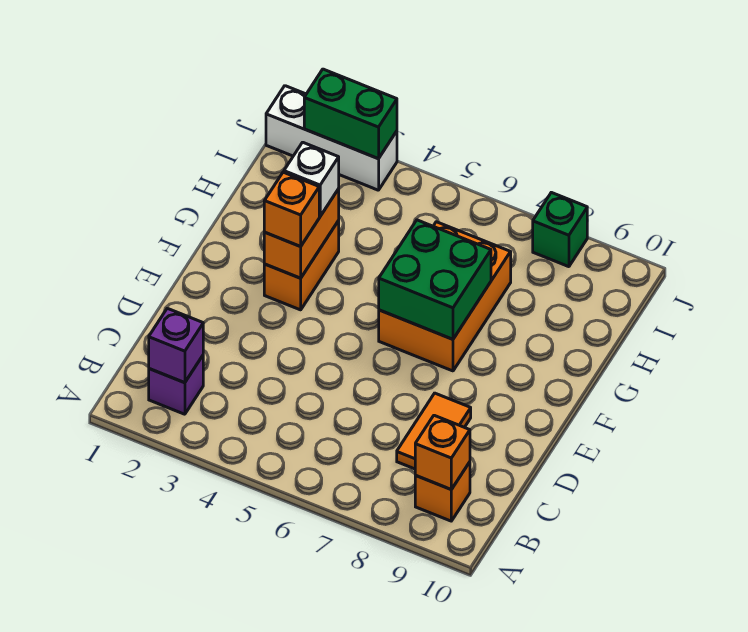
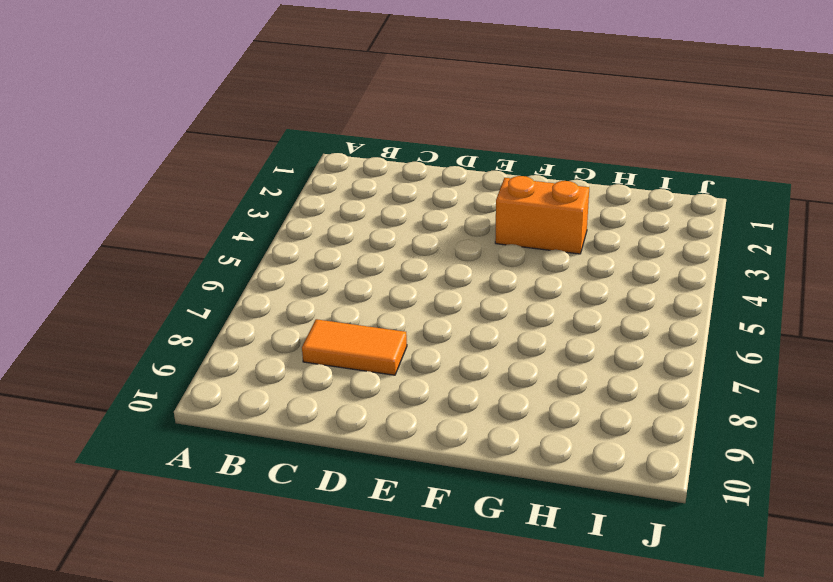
none -> purple brick B2 level 1
none -> orange brick B9 level 1
none -> orange brick F6:H7 level 1

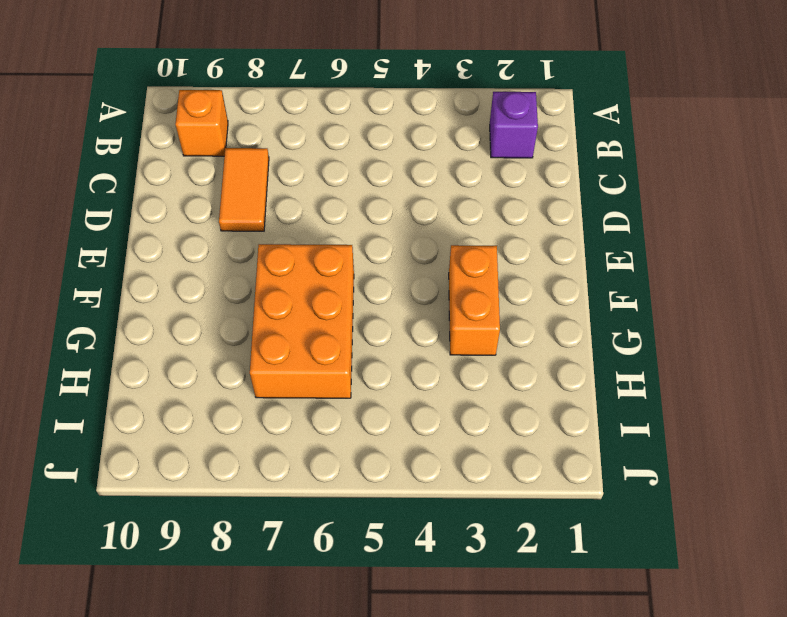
none -> white brick J1:J3 level 1
none -> green brick J8 level 1
none -> purple brick B2 level 2

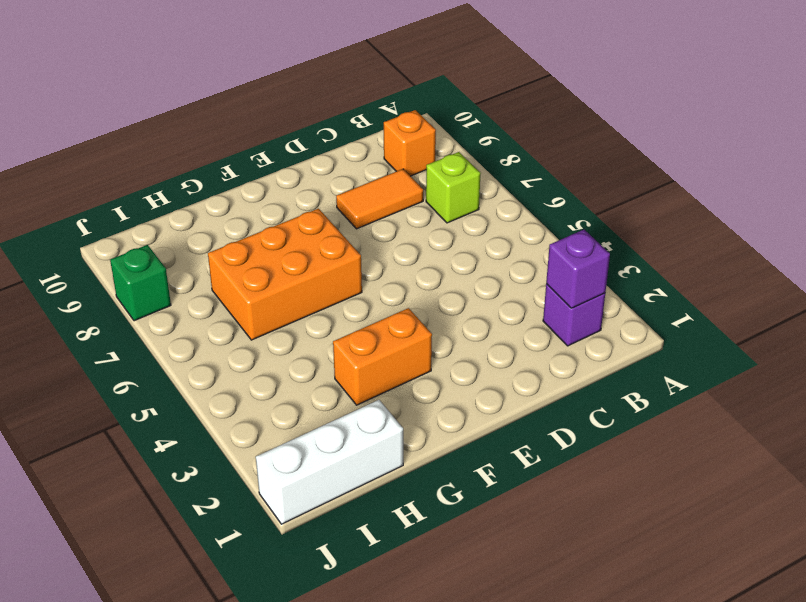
lime brick B7 level 1 -> none
white brick H1:J1 level 1 -> white brick J1:J3 level 1
none -> orange brick B9 level 2
none -> orange brick F3:G3 level 2
none -> green brick F6:G7 level 2

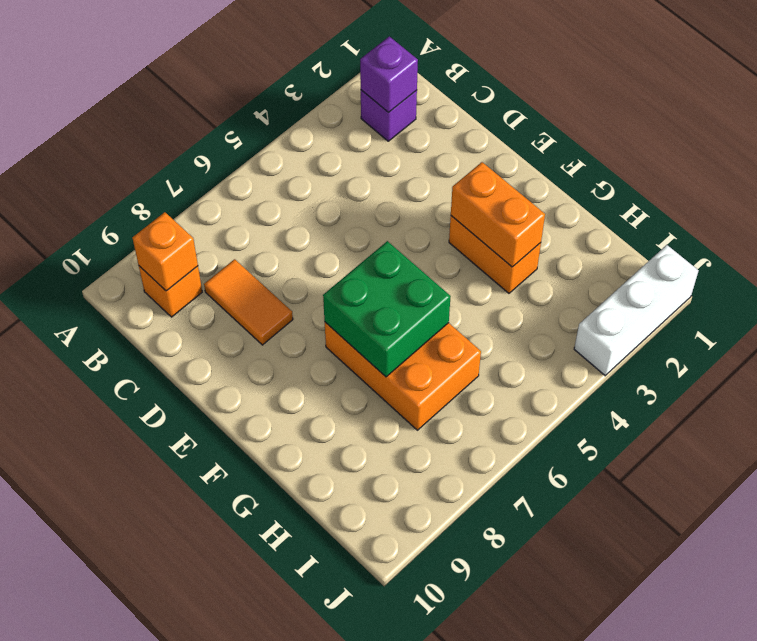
none -> green brick J8 level 1
none -> green brick J2:J3 level 2
none -> orange brick F3 level 3

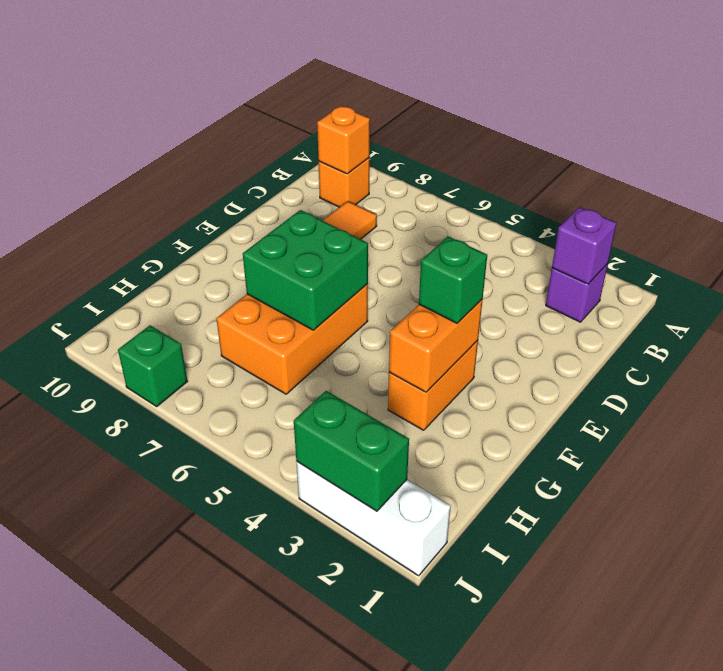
green brick F3 level 3 -> orange brick F3 level 3
none -> white brick G3 level 3

